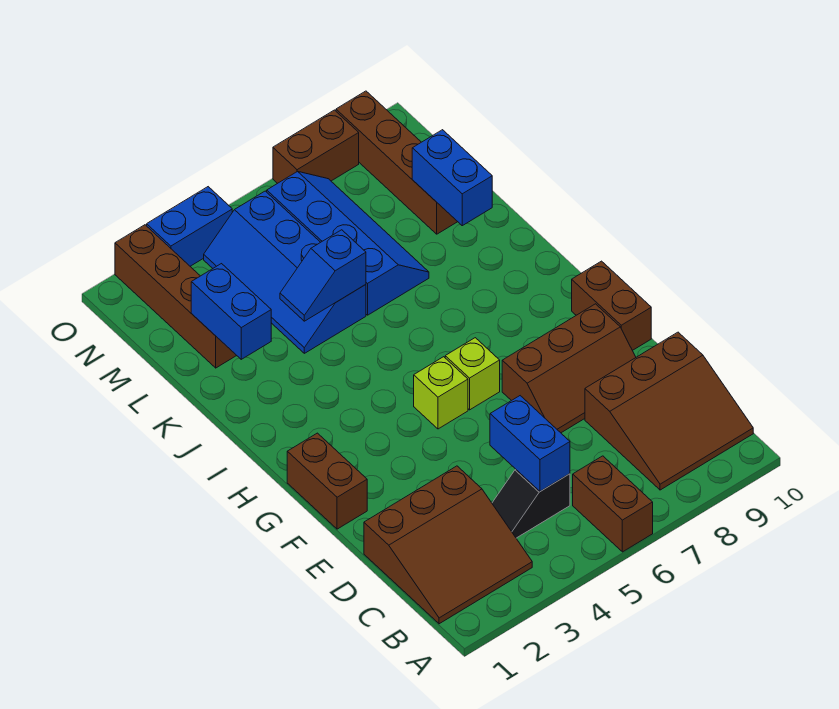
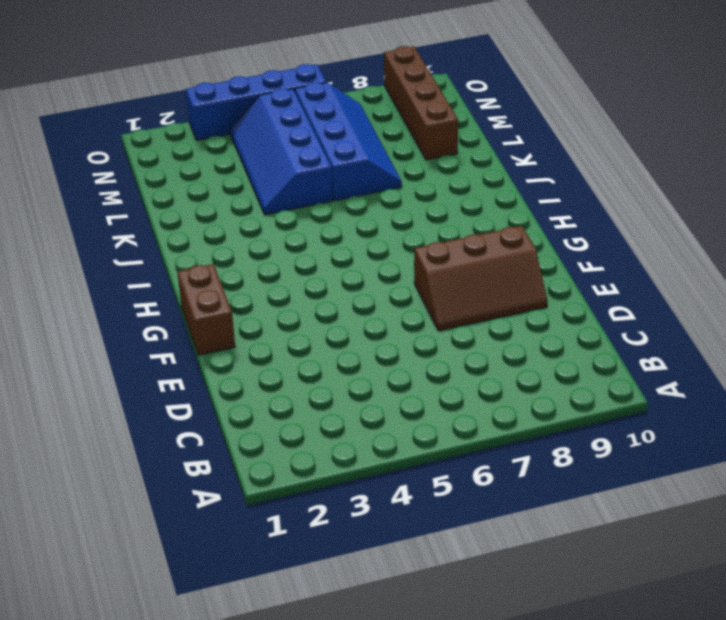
blue brick O3:O6 level 1 -> blue brick O3:O4 level 1
none -> brown brick A6:B6 level 1
none -> brown slope B1:D3 level 1 top D
none -> brown slope B8:D10 level 1 top D

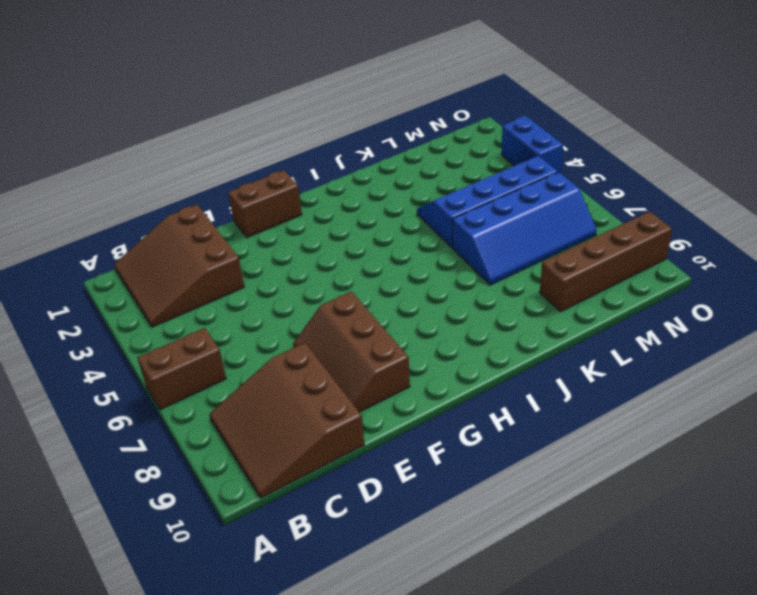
none -> black slope C4:C5 level 1 top 5
none -> brown brick F10:G10 level 1
none -> lime brick G5 level 1

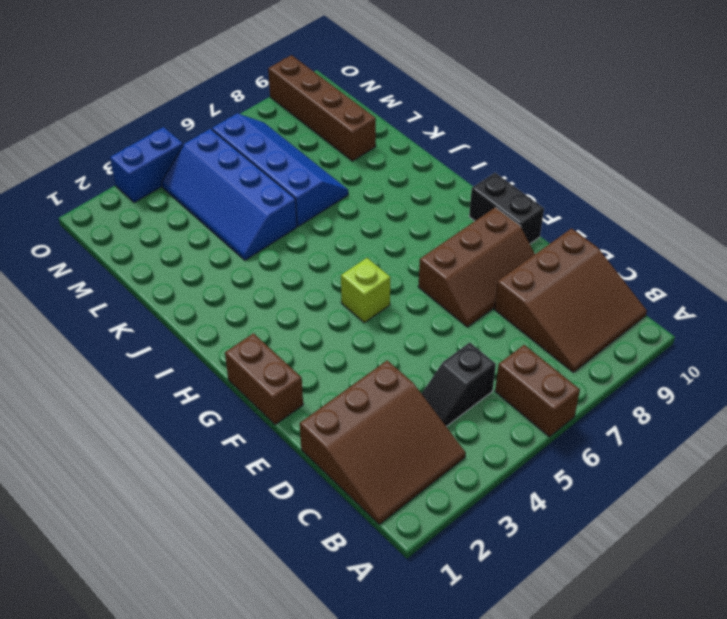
black brick F10:G10 level 1 -> brown brick F10:G10 level 1
none -> lime brick G6 level 1
none -> brown brick L2:O2 level 1
none -> brown brick O7:O8 level 1

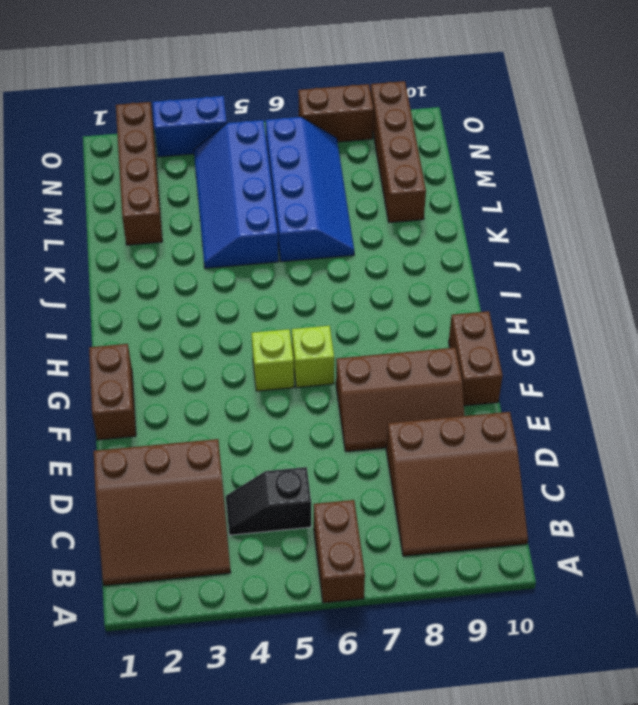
none -> blue brick C5:D5 level 2
none -> blue brick K2:L2 level 2
none -> blue slope K4:K5 level 2 top 5

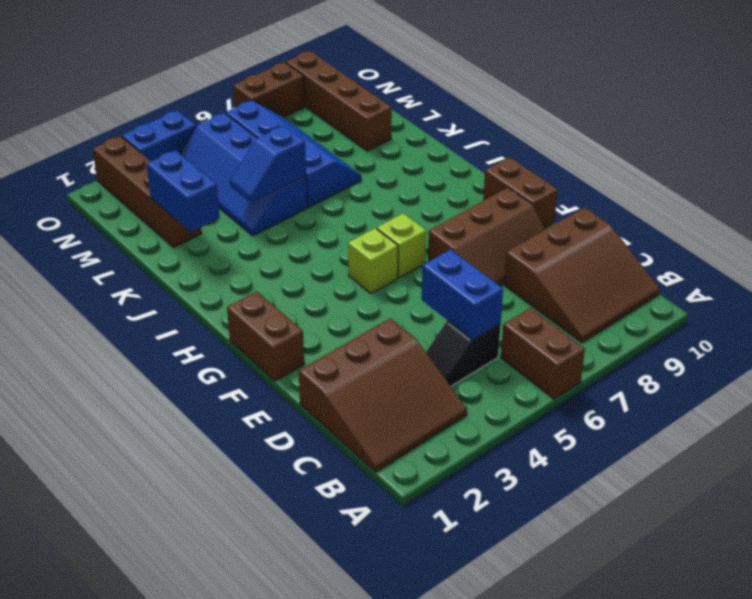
none -> blue brick K9:L9 level 2

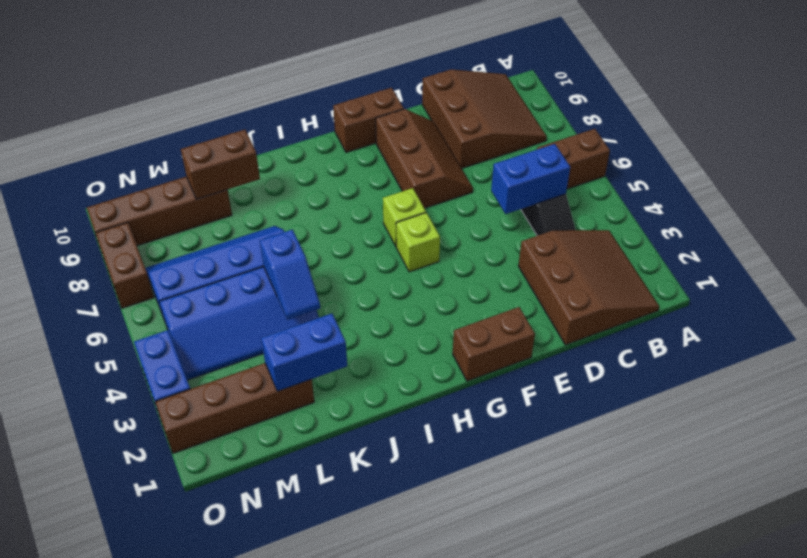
brown brick K9:L9 level 2 -> blue brick K9:L9 level 2

